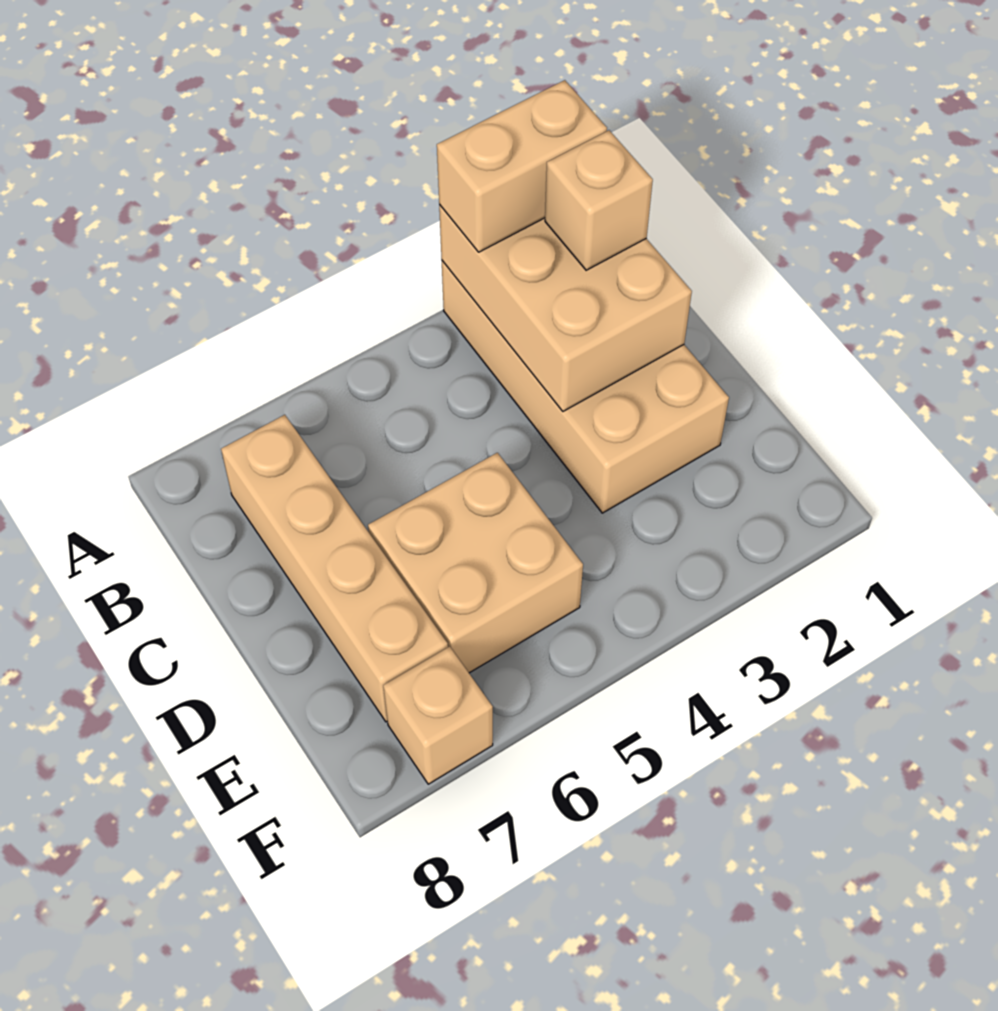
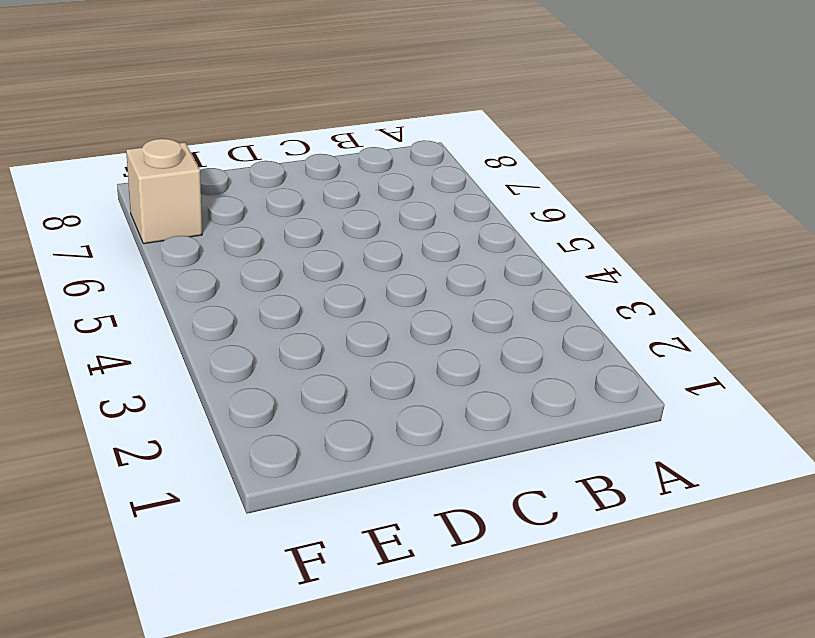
none -> tan brick A2:D3 level 1
none -> tan brick B7:E7 level 1

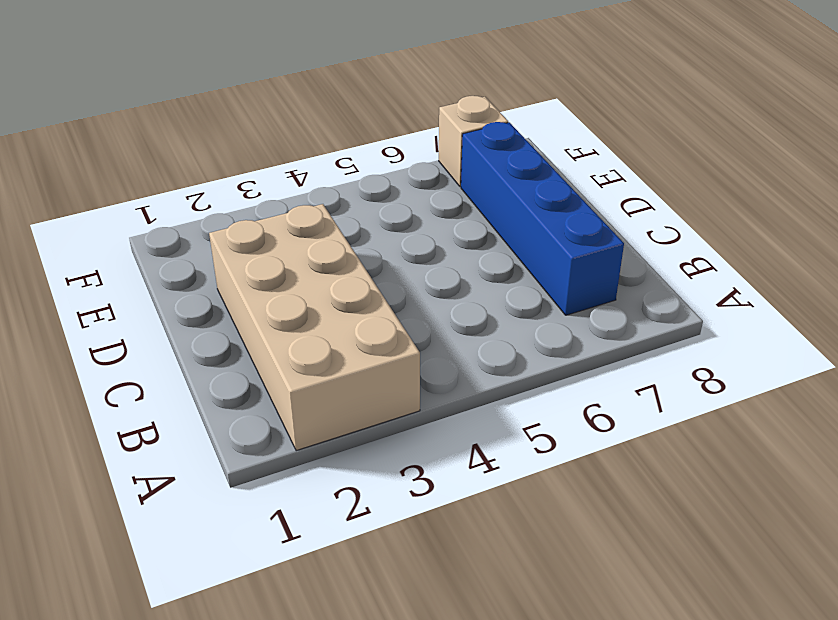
blue brick B7:E7 level 1 -> tan brick B7:E7 level 1
none -> tan brick D5:E6 level 1
none -> tan brick A2:C3 level 2

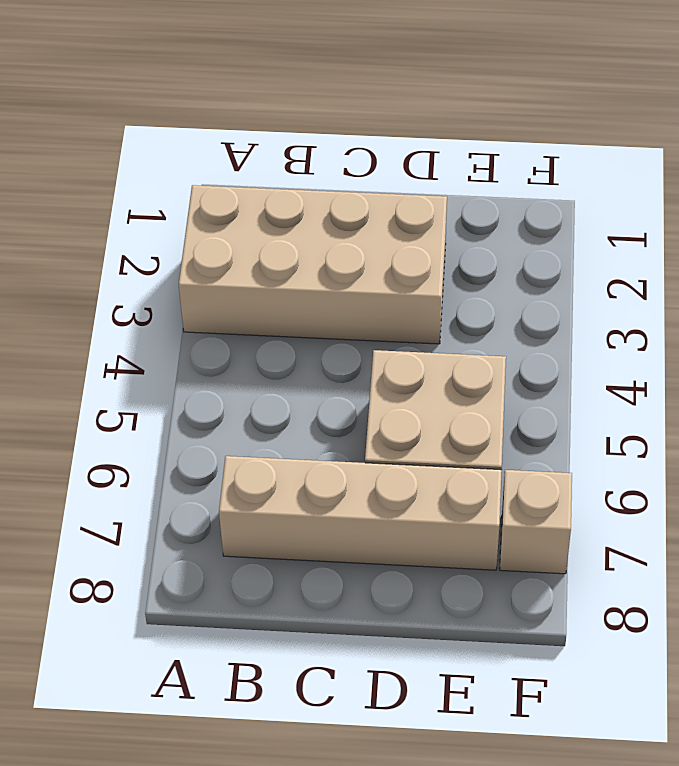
none -> tan brick A2:C3 level 2
none -> tan brick A2:A3 level 3

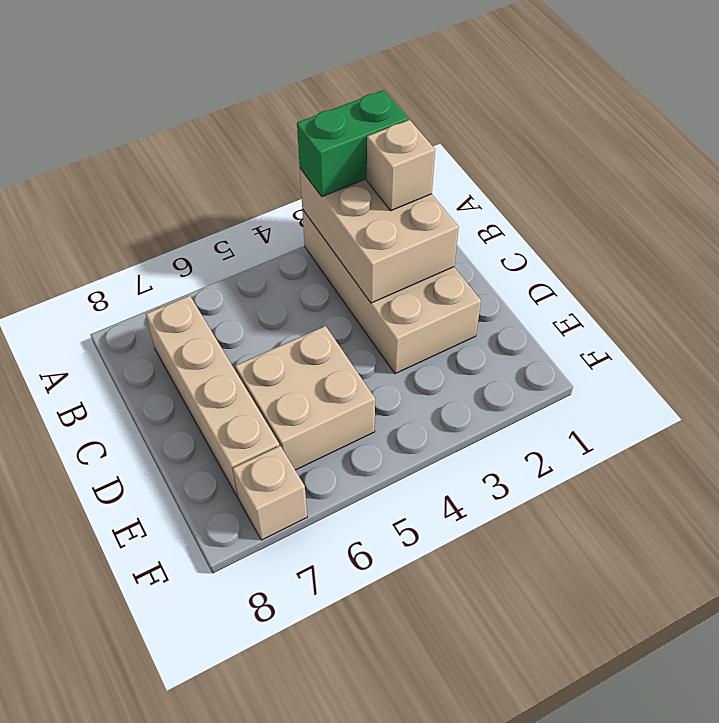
green brick A2:A3 level 3 -> tan brick A2:A3 level 3

